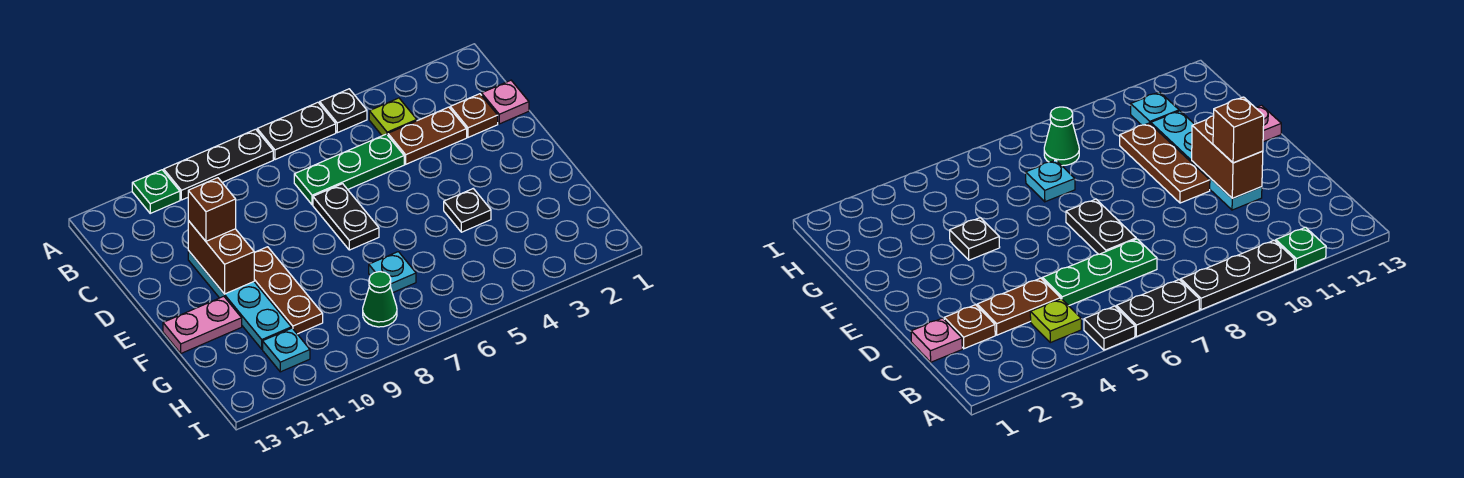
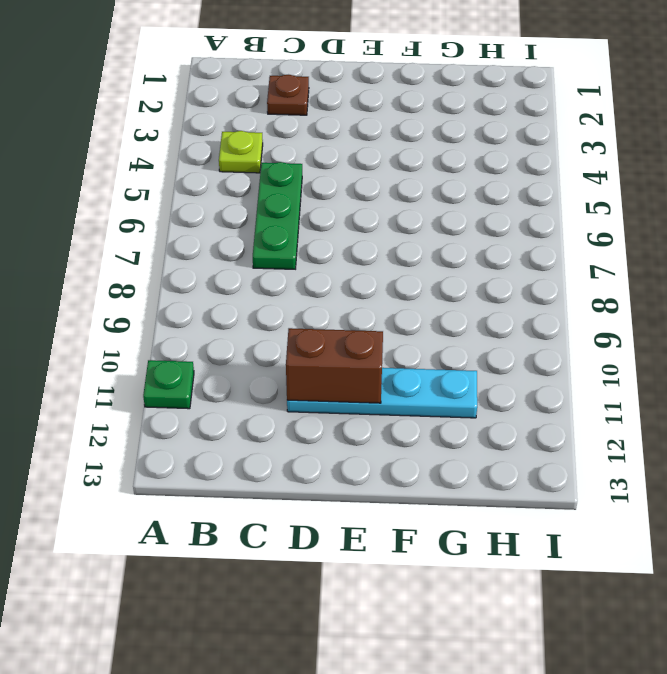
none -> black plate A5 level 1
none -> black plate A6:A7 level 1
none -> black plate A8:A10 level 1

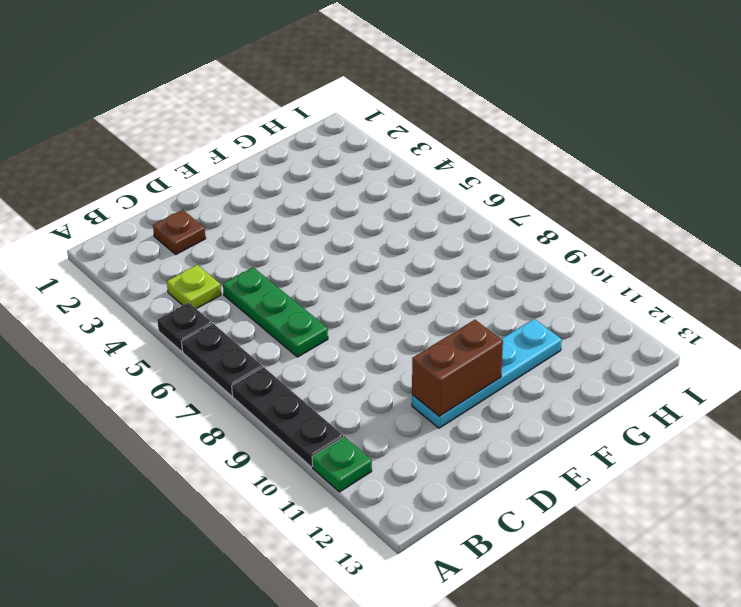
none -> pink plate C1 level 1
none -> brown plate C3:C4 level 1
none -> black plate D7:E7 level 1

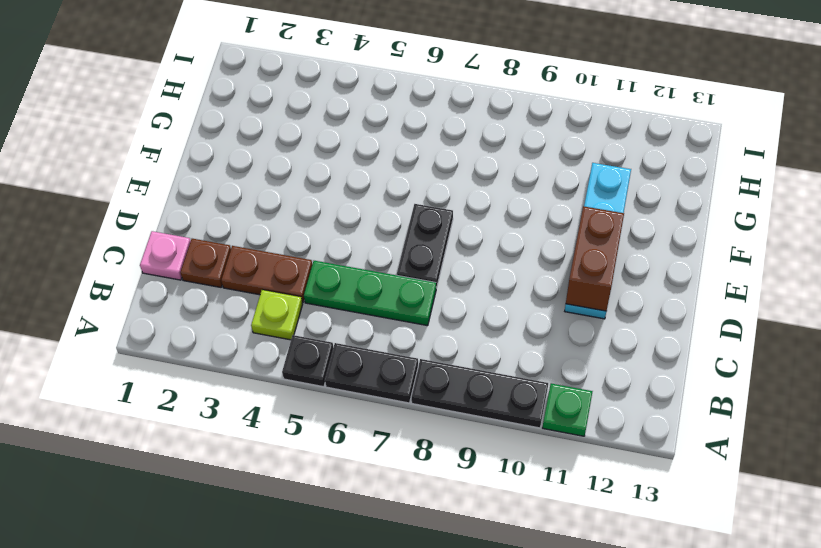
none -> brown plate E10:G10 level 1
none -> black plate F4 level 1
none -> pink plate F12:F13 level 1

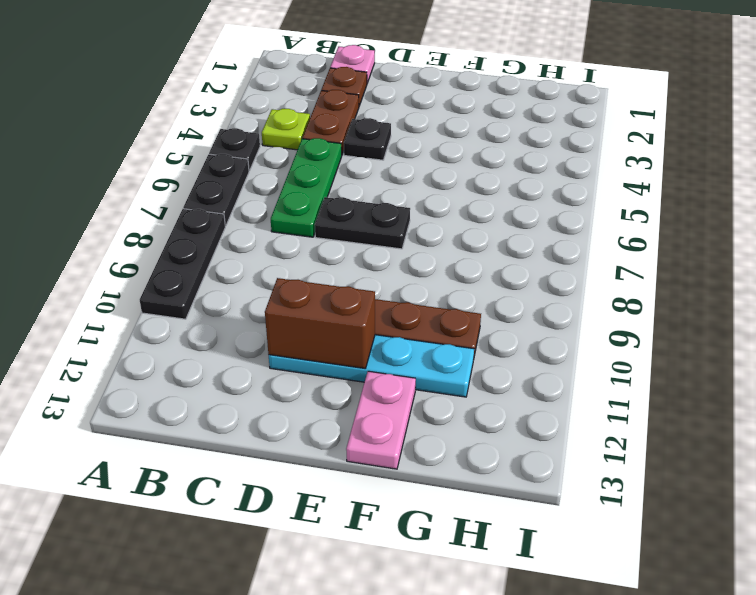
black plate D4 level 1 -> black plate F4 level 1
none -> green plate A11 level 1
none -> cyan plate G7 level 1
none -> green cone H8 level 1

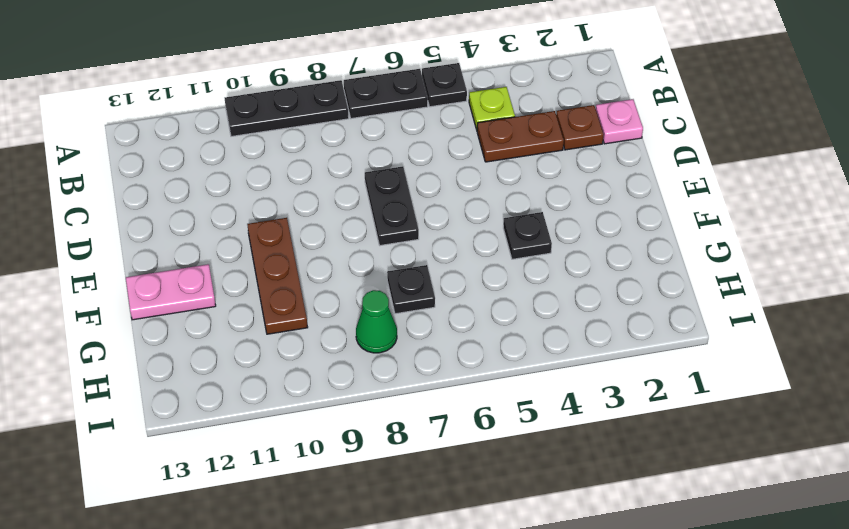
black plate G7 level 1 -> cyan plate G7 level 1
none -> green plate A11 level 1
none -> green plate C5:C7 level 1
none -> cyan plate D11:G11 level 1

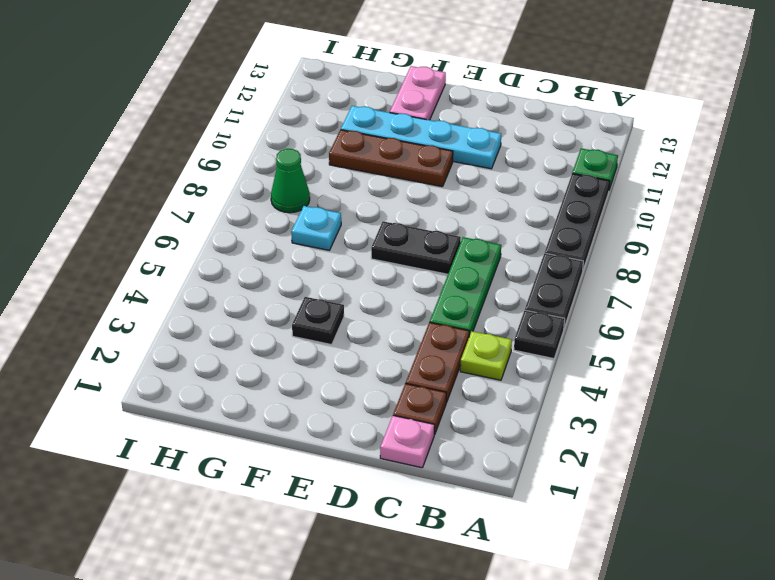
none -> cyan plate H11 level 1
none -> brown brick D11:E11 level 2
none -> brown brick D11 level 3

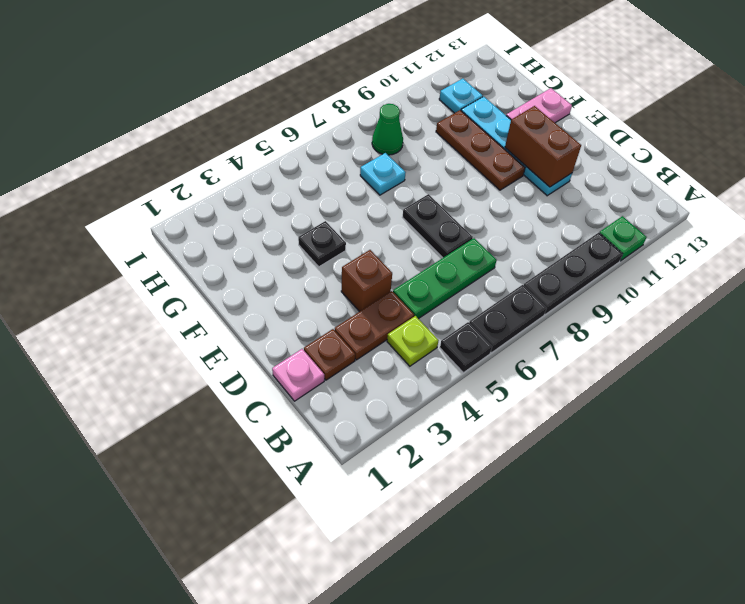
brown brick D4 level 1 -> brown brick D11 level 3

